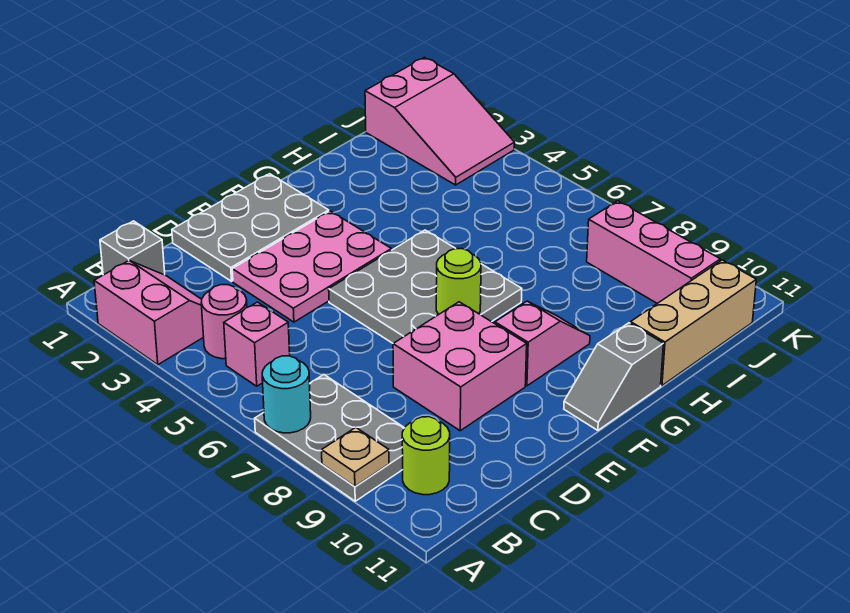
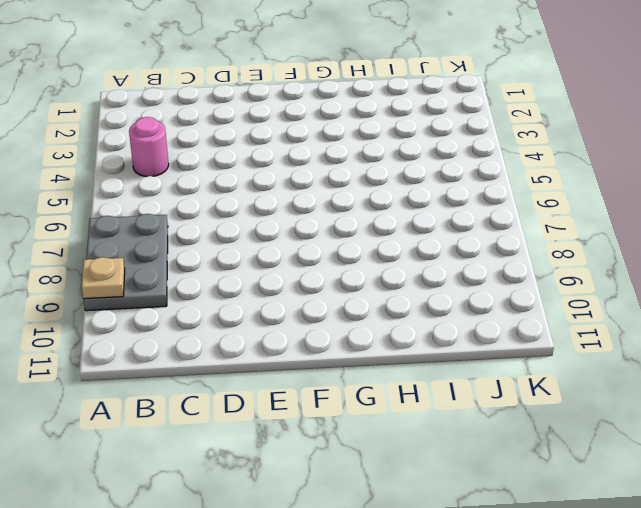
none -> pink slope A2:B3 level 1 top A
none -> grey brick B1 level 1
none -> pink brick B5 level 1

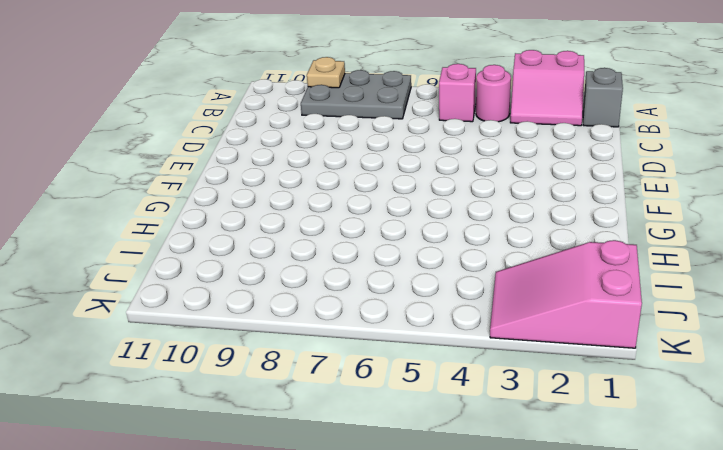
none -> lime round brick B10 level 1
none -> grey plate D1:F2 level 1
none -> pink plate D3:F4 level 1

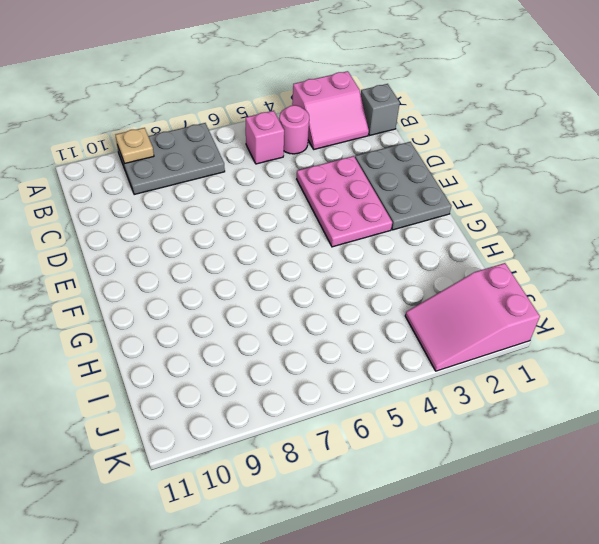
none -> lime round brick B10 level 1
none -> pink brick D8:E9 level 1
none -> grey plate E5:G7 level 1

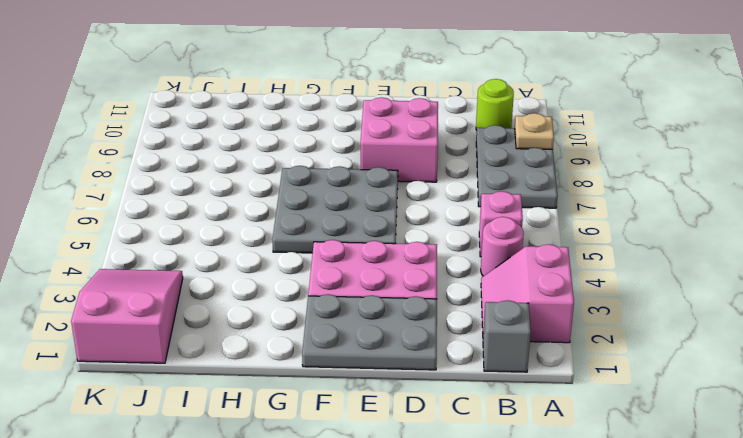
none -> pink slope F9:G9 level 1 top F
none -> grey slope F11:G11 level 1 top G
none -> tan brick H11:J11 level 1

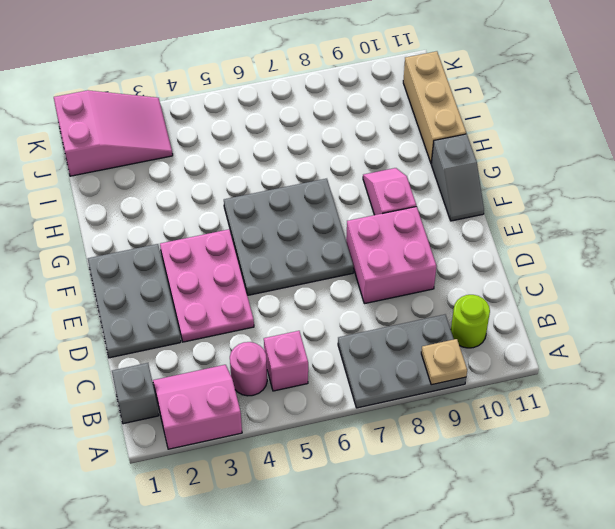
none -> pink brick J8:J10 level 1
none -> cyan round brick A7 level 2
none -> lime round brick F7 level 2

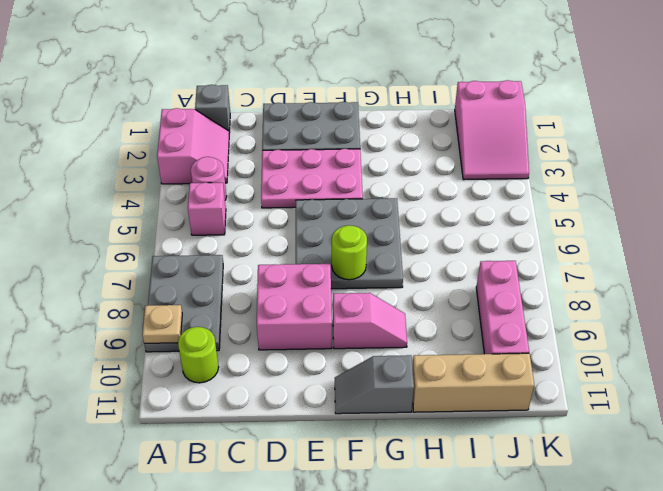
none -> cyan round brick A7 level 2

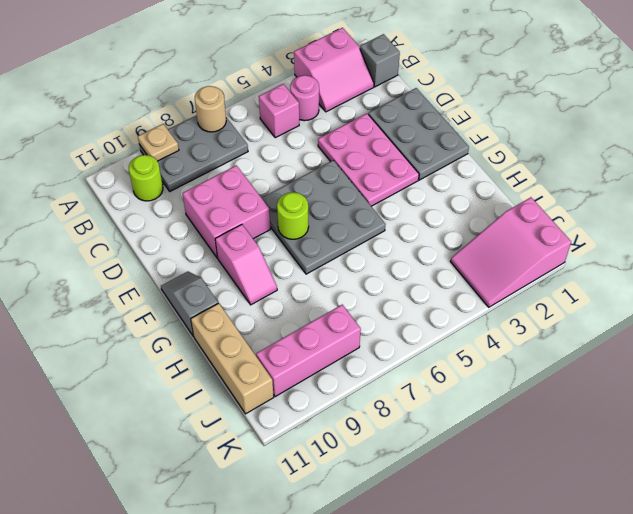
tan round brick A7 level 2 -> cyan round brick A7 level 2

